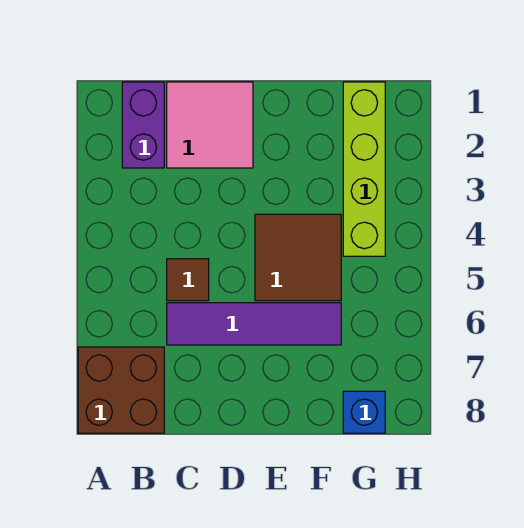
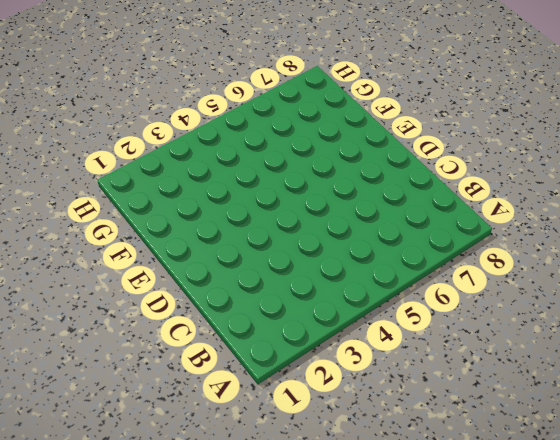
none -> brown brick A7:B8 level 1
none -> purple brick B1:B2 level 1

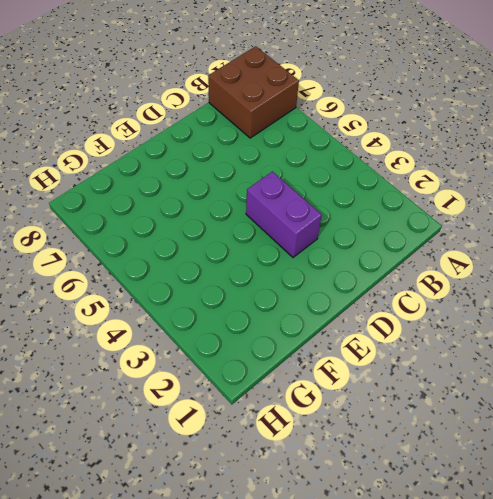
purple brick D3:D4 level 1 -> purple brick B1:B2 level 1
none -> pink tile C1:D2 level 1
none -> brown tile C5 level 1

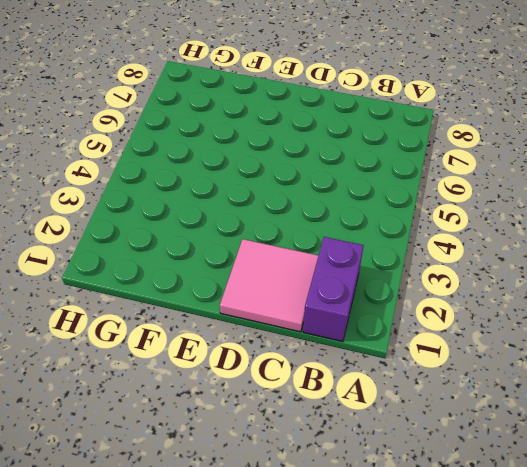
none -> brown brick A7:B8 level 1
none -> brown tile C5 level 1

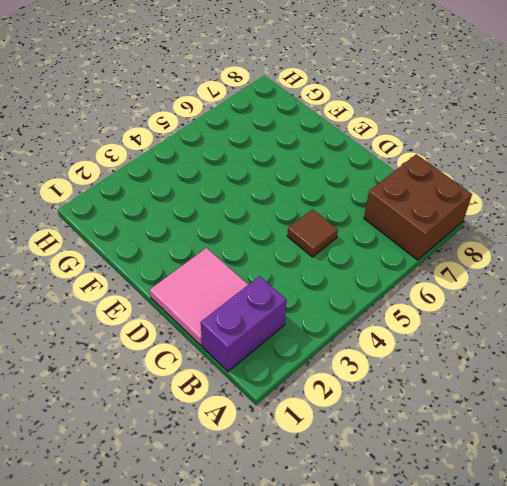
none -> purple tile C6:F6 level 1
none -> brown tile E4:F5 level 1

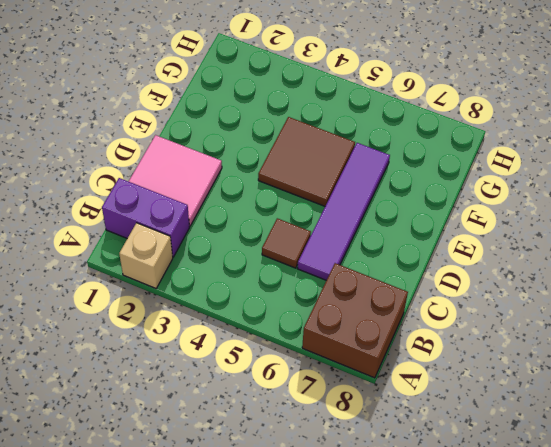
tan brick A2 level 1 -> none
none -> lime brick G1:G4 level 1
none -> blue brick G8 level 1

